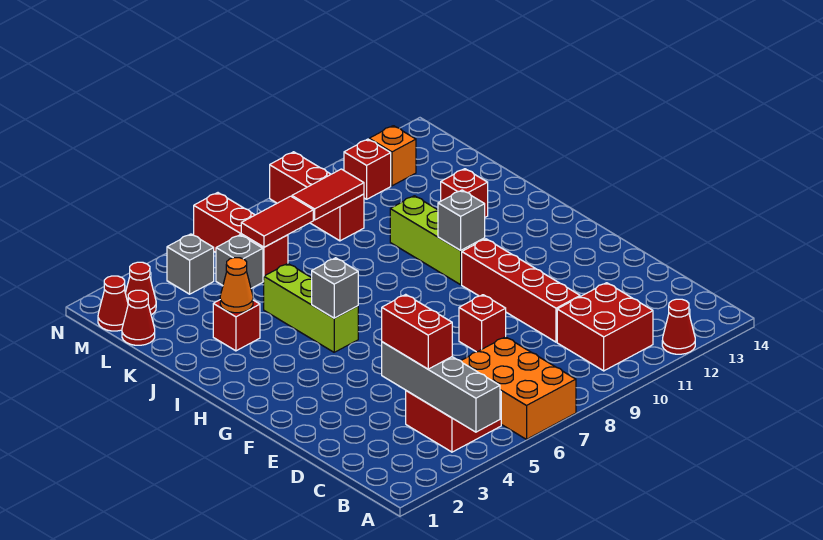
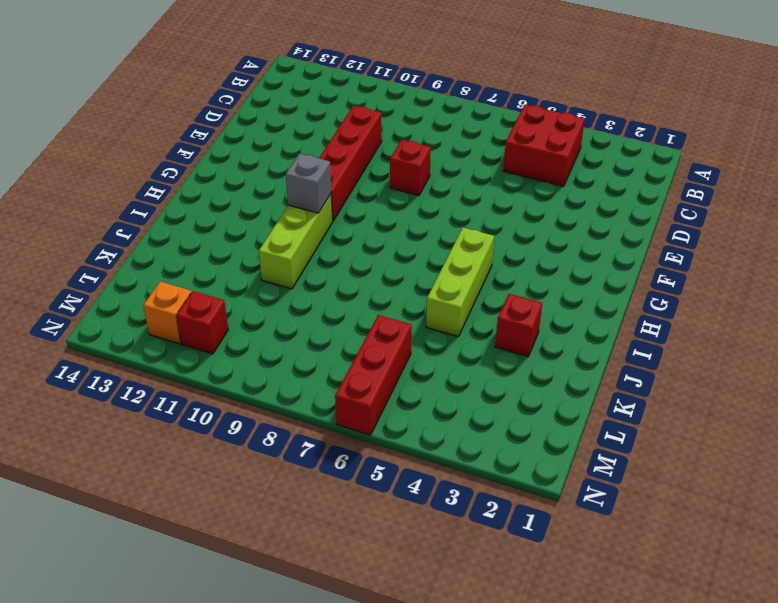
none -> orange brick A6:C7 level 1
none -> red cone A12 level 1
none -> red brick B10:C11 level 1

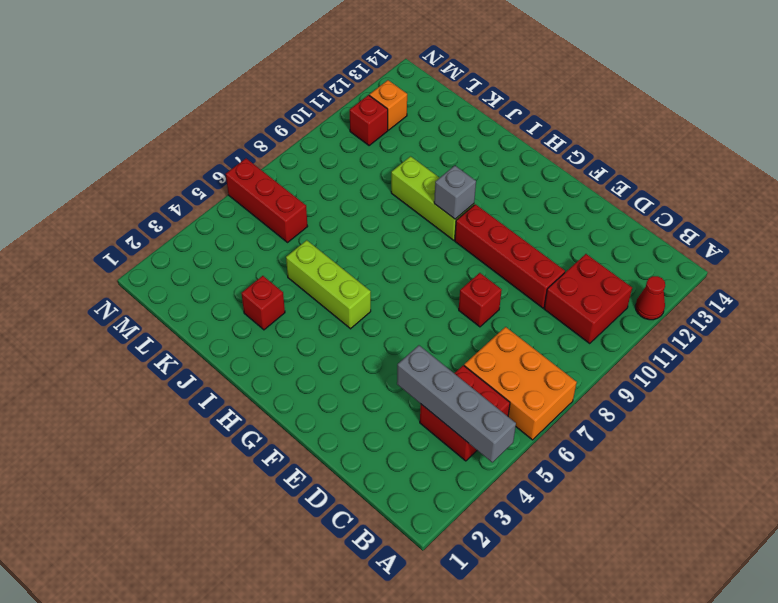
none -> red brick J12 level 1
none -> red cone L1 level 1
none -> grey brick L5 level 1

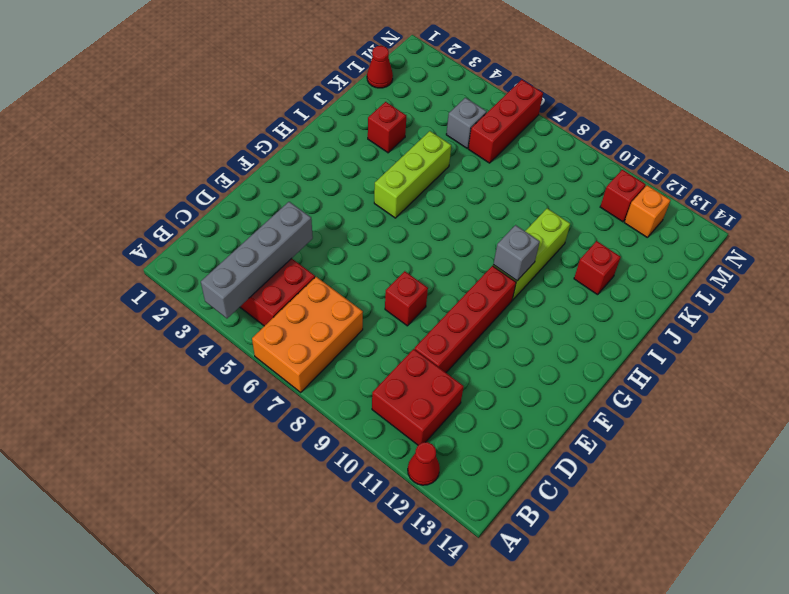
none -> red brick L9:N9 level 1
none -> red cone M1 level 1
none -> red cone M2 level 1

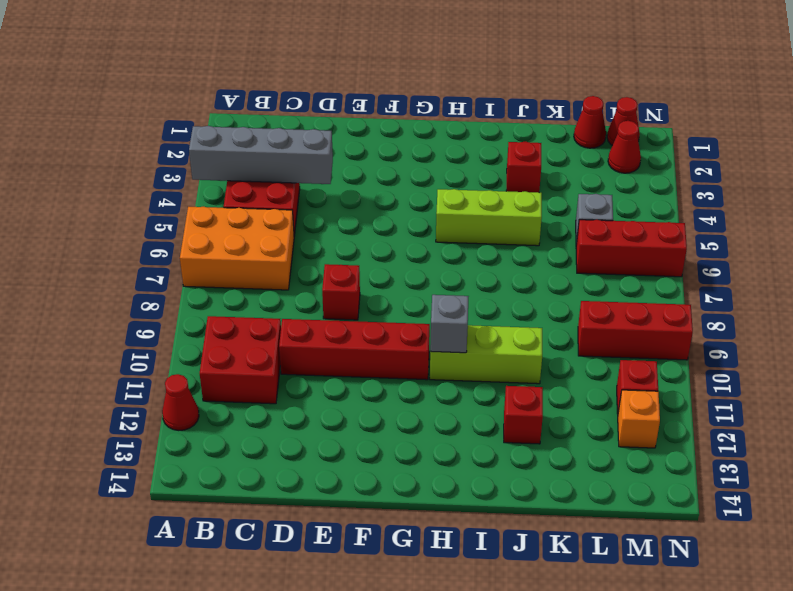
none -> grey brick M4 level 1
none -> grey brick H5 level 2
none -> orange cone J3 level 2

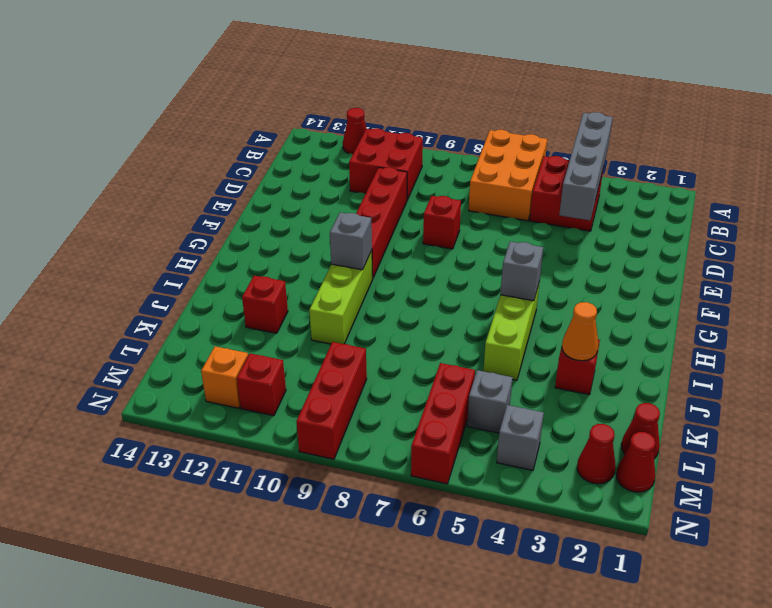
none -> red tile L6:L7 level 2
none -> red tile L8:L9 level 2
none -> red brick C4:D4 level 3

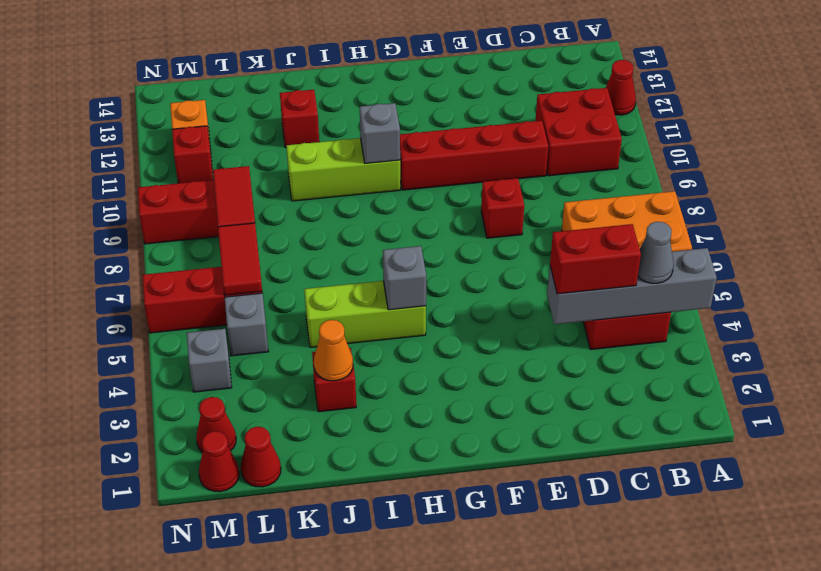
grey cone B4 level 3 -> none

